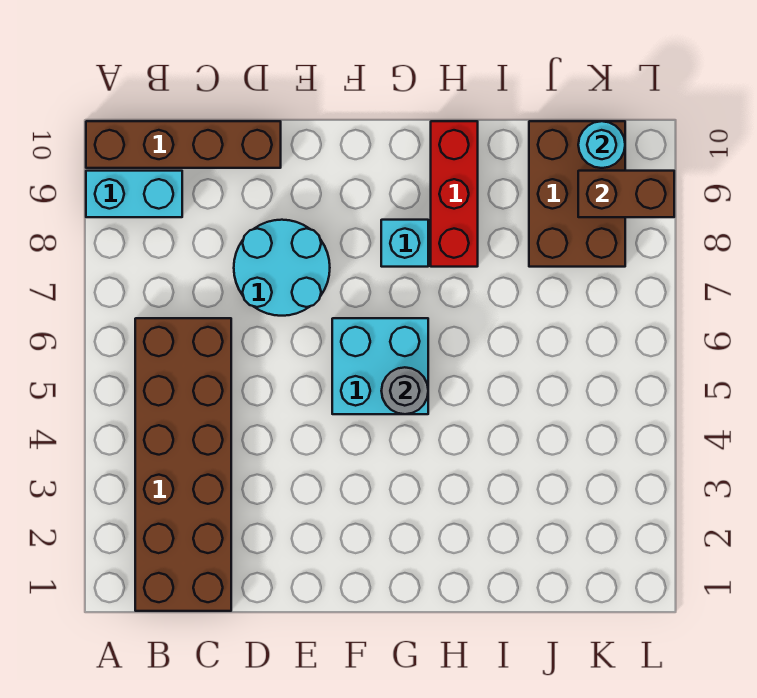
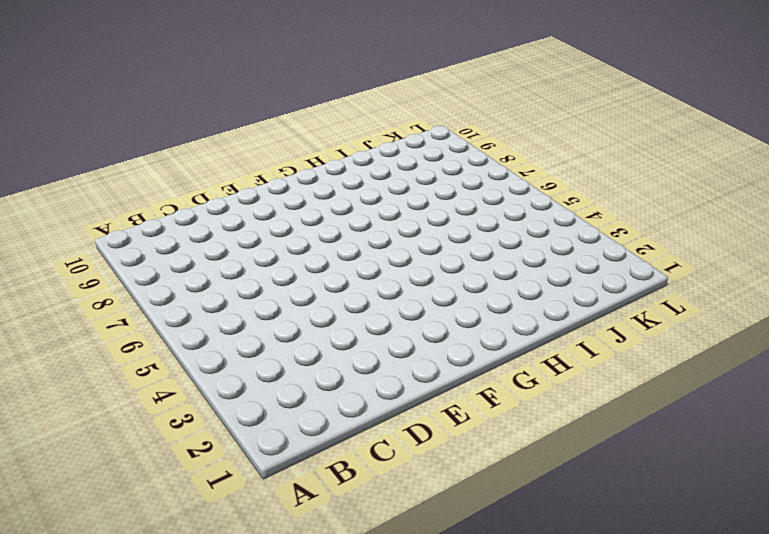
none -> cyan brick A9:B9 level 1
none -> brown brick A10:D10 level 1

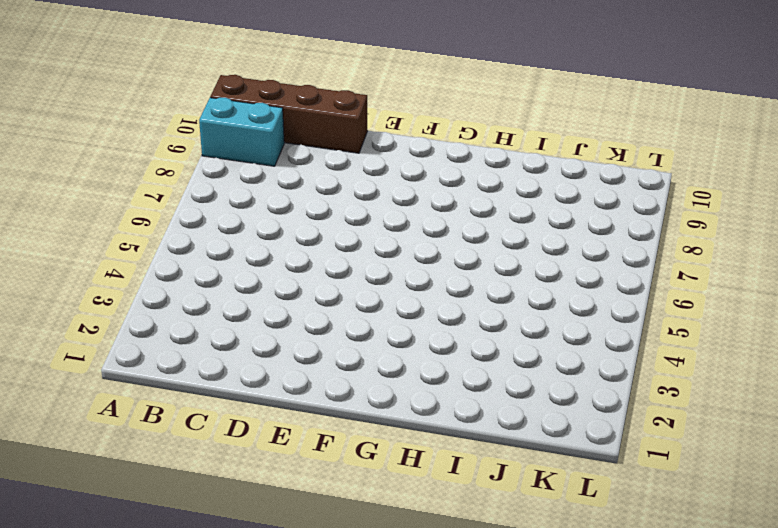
none -> brown brick B1:C6 level 1
none -> cyan round brick D7:E8 level 1

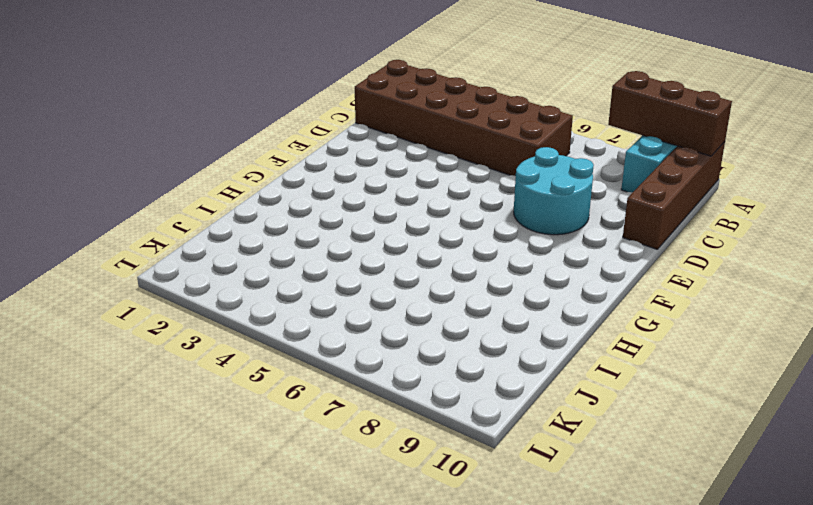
brown brick A8:A10 level 2 -> none
none -> cyan brick F5:G6 level 1
none -> cyan brick G8 level 1

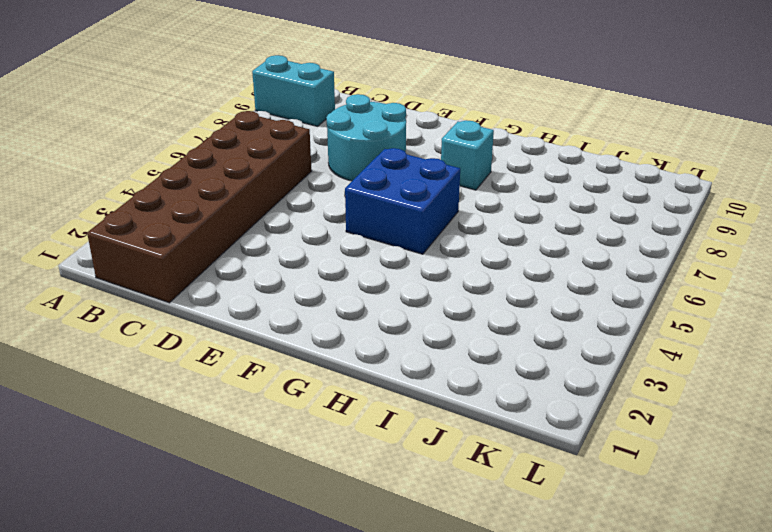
blue brick F5:G6 level 1 -> cyan brick F5:G6 level 1
none -> brown brick A10:D10 level 1
none -> red brick H8:H10 level 1

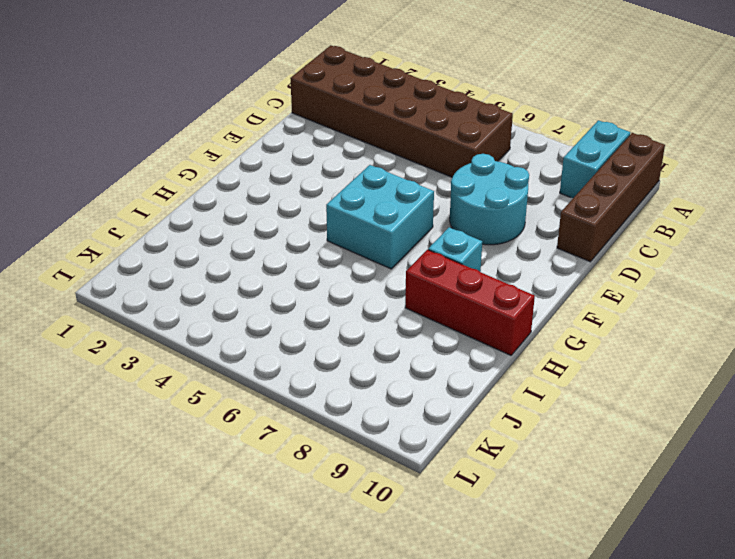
none -> brown brick J8:K10 level 1
none -> grey round brick G5 level 2

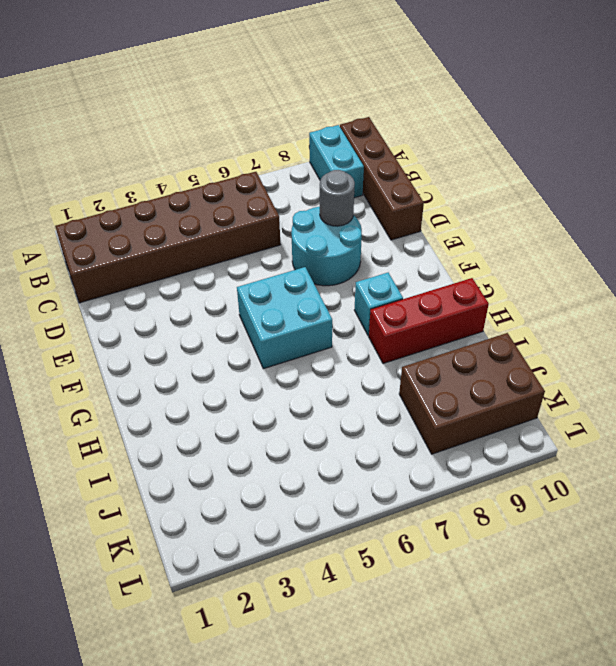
grey round brick D8 level 2 -> grey round brick G5 level 2
none -> brown brick K9:L9 level 2
none -> cyan round brick K10 level 2

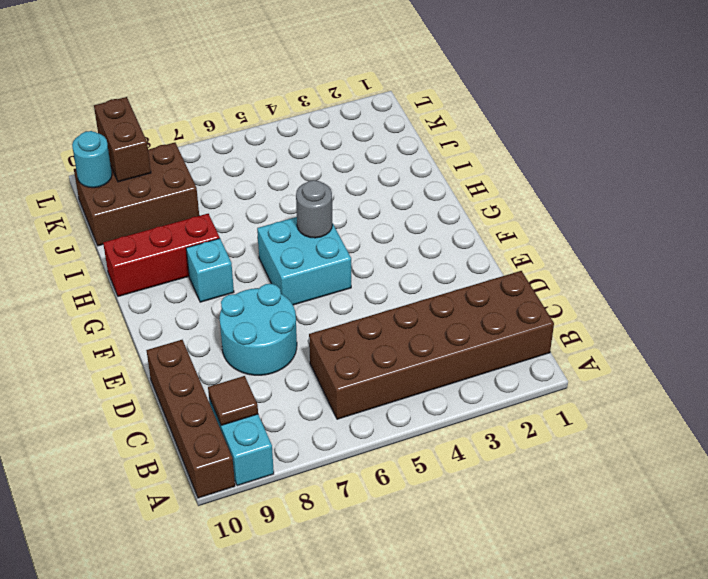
brown tile B9 level 2 -> none

